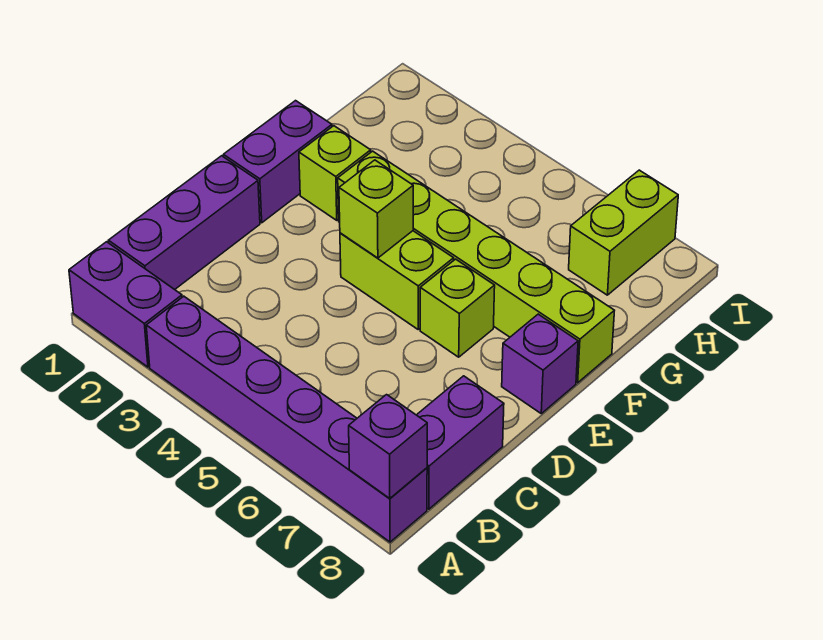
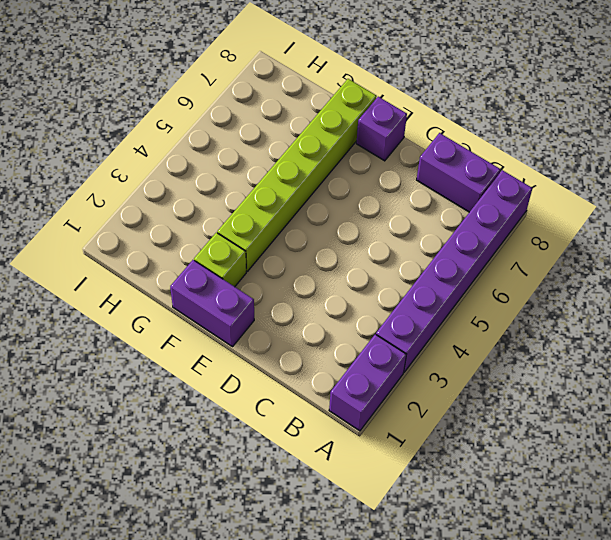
none -> purple brick B1:D1 level 1
none -> lime brick E4:E5 level 1
none -> lime brick E6 level 1

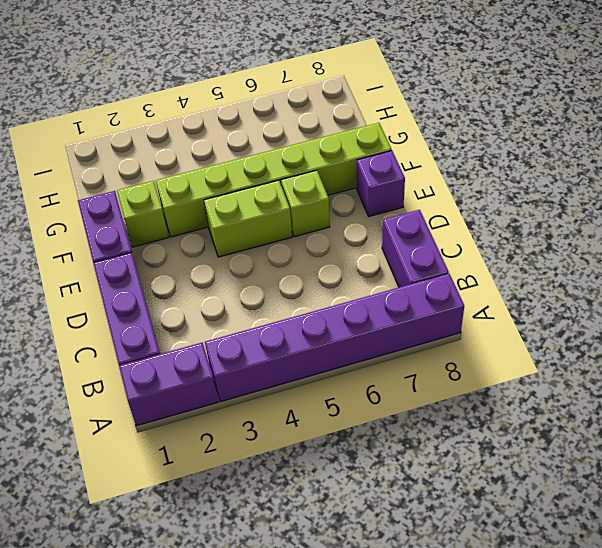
none -> lime brick H7:I7 level 1
none -> purple brick A8 level 2
none -> lime brick E4 level 2

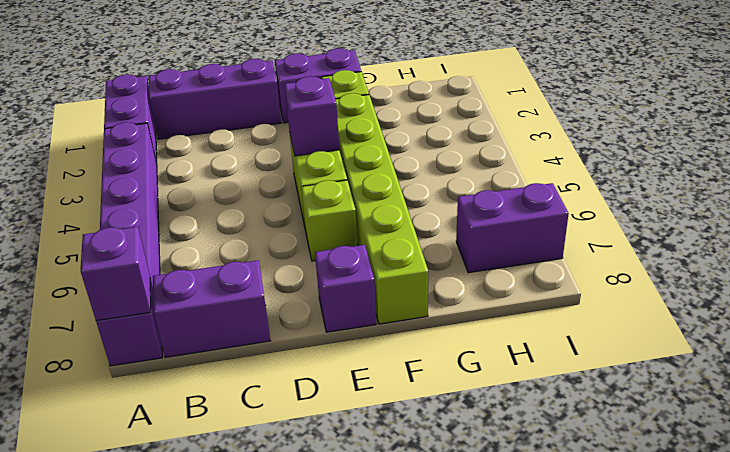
purple brick E4 level 2 -> lime brick E4 level 2
purple brick H7:I7 level 1 -> lime brick H7:I7 level 1

